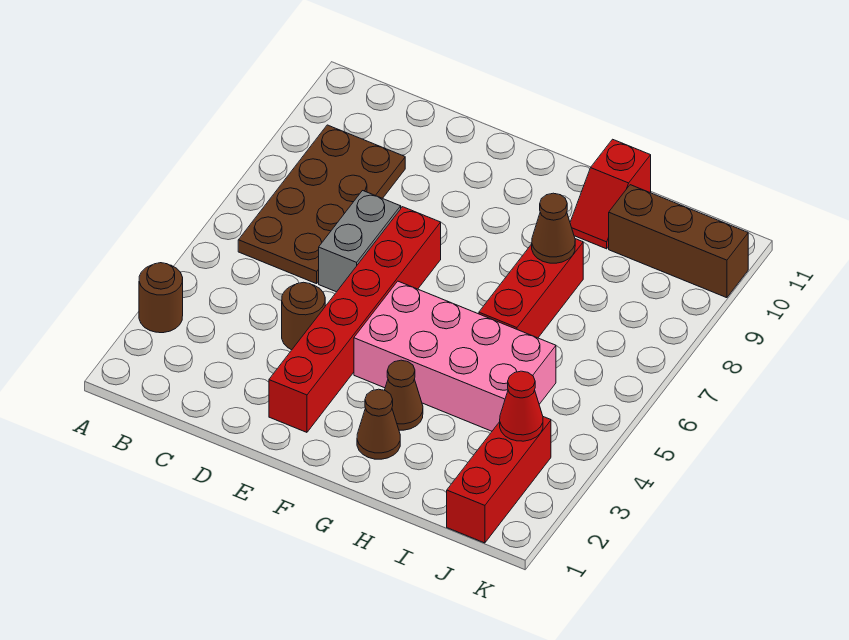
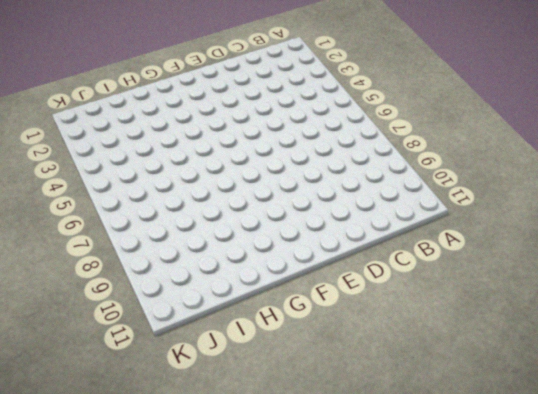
none -> brown round brick A3 level 1
none -> brown plate B6:C9 level 1
none -> brown round brick D4 level 1

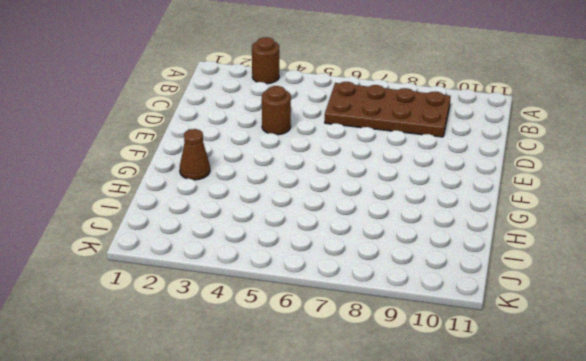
none -> grey brick D6:D7 level 1
none -> red brick E2:E7 level 1
none -> pink brick F4:I5 level 1

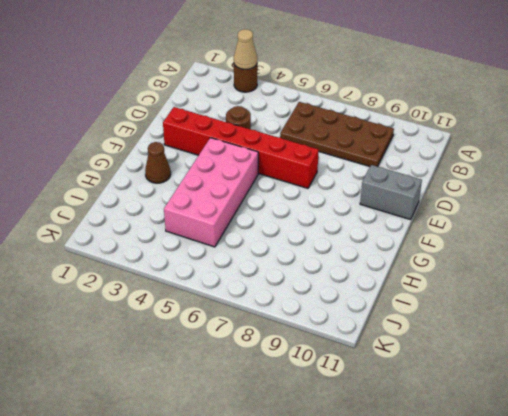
tan cone A3 level 2 -> none
grey brick E10:E11 level 1 -> grey brick D6:D7 level 1
none -> brown cone G3 level 1
none -> red brick H6:H8 level 1
none -> red slope H10:H11 level 1 top 11

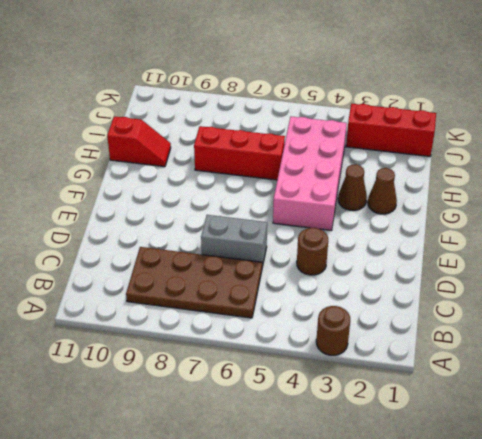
none -> red brick E2:E7 level 1
none -> brown brick I10:K10 level 1
none -> brown cone H8 level 2

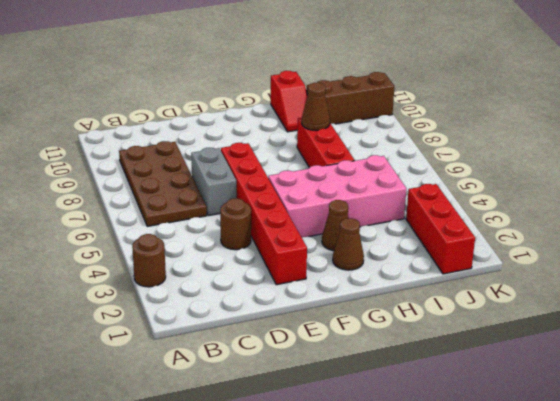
none -> red cone J3 level 2

